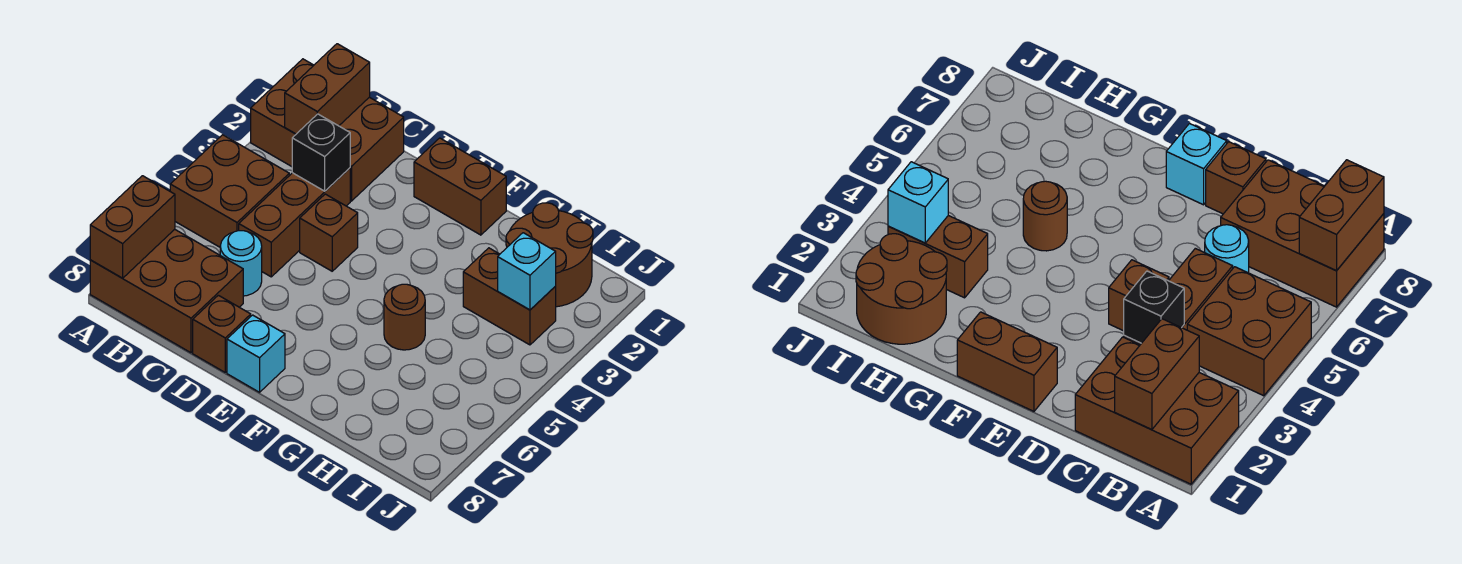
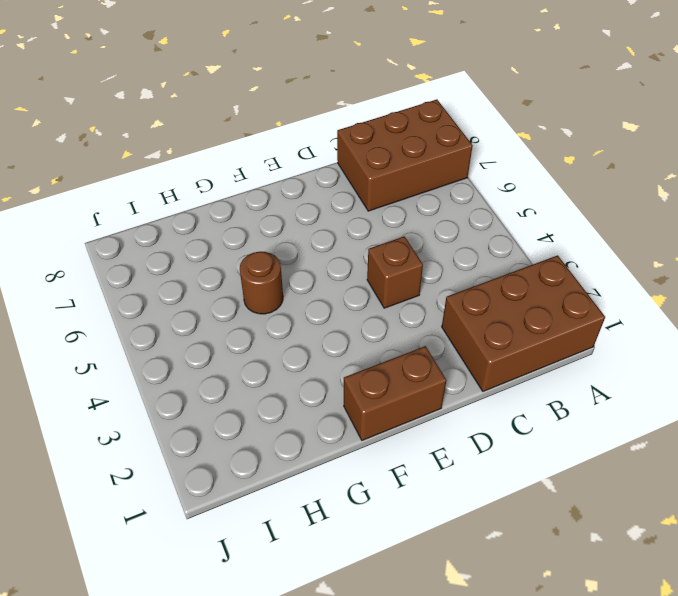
none -> brown brick A4:B5 level 1
none -> brown brick C3:C5 level 1
none -> cyan round brick C6 level 1

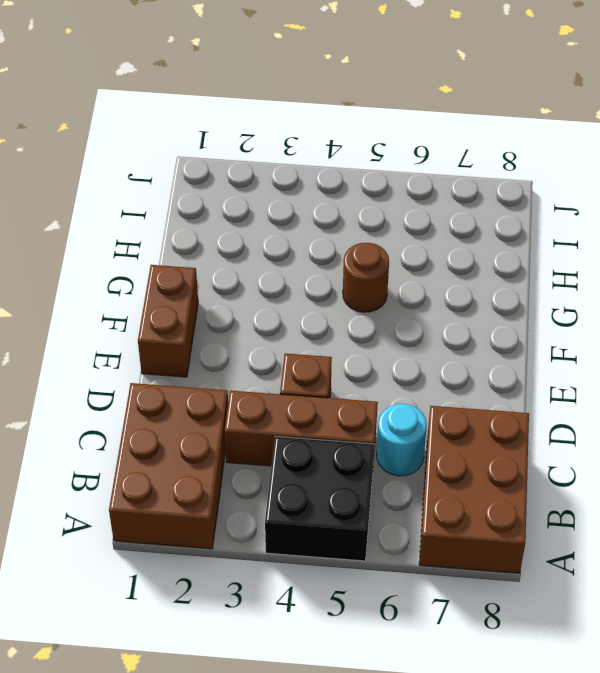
black brick A4:B5 level 1 -> brown brick A4:B5 level 1
none -> brown brick D8 level 1
none -> cyan brick E8 level 1
none -> brown round brick H1:I2 level 1

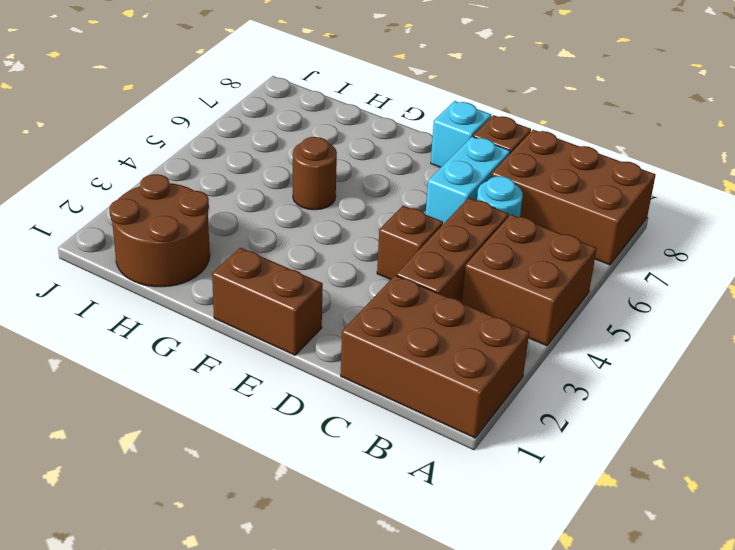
cyan brick D6:D7 level 1 -> none
none -> brown brick H3:I3 level 1
none -> brown brick A7:A8 level 2
none -> brown brick B1:B2 level 2

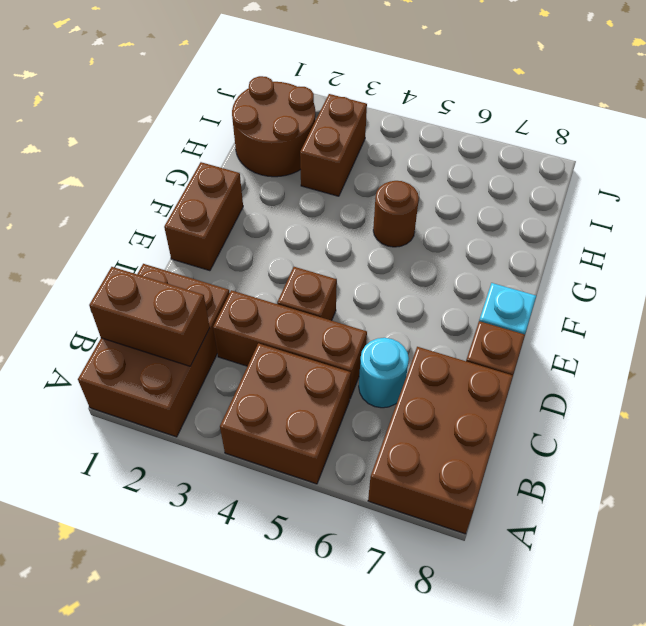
none -> brown brick A7:A8 level 2
none -> black brick C3 level 2
none -> cyan brick I3 level 2

